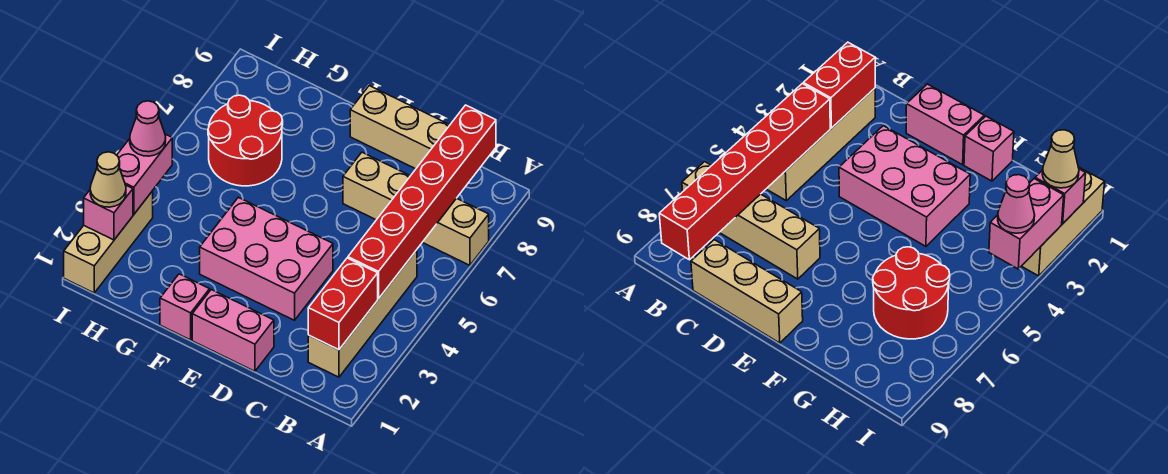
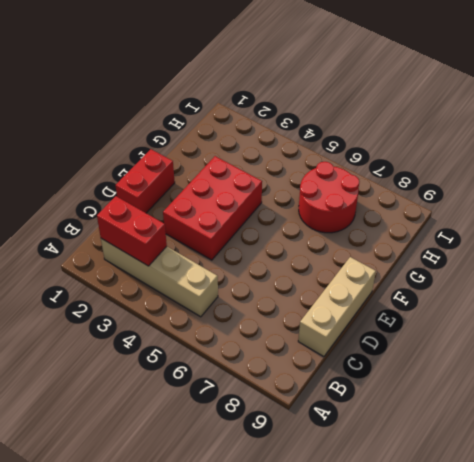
red brick D1:E1 level 1 -> pink brick D1:E1 level 1
red brick D3:F4 level 1 -> pink brick D3:F4 level 1
none -> tan brick A7:D7 level 1
none -> pink brick F1 level 1
none -> tan brick I1:I3 level 1

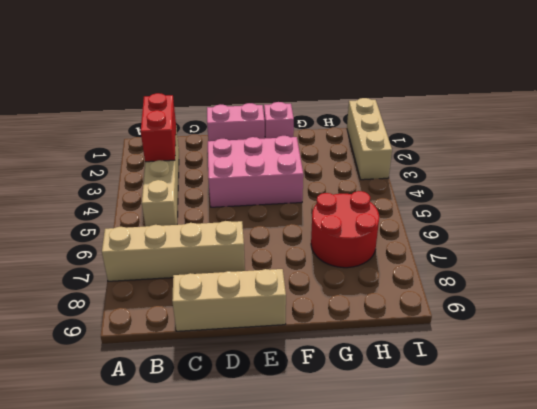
none -> red brick B4:B9 level 2
none -> pink brick I2 level 2
none -> pink brick I3:I4 level 2

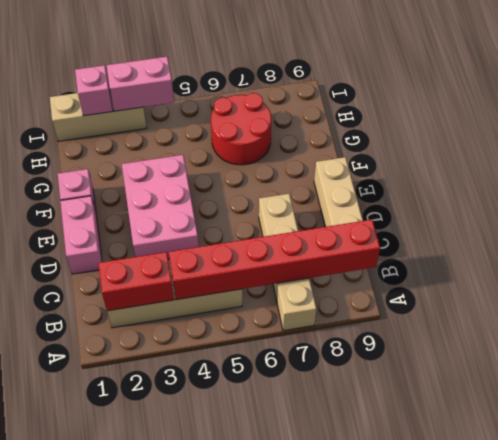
none -> tan cone I2 level 3
none -> pink cone I4 level 3

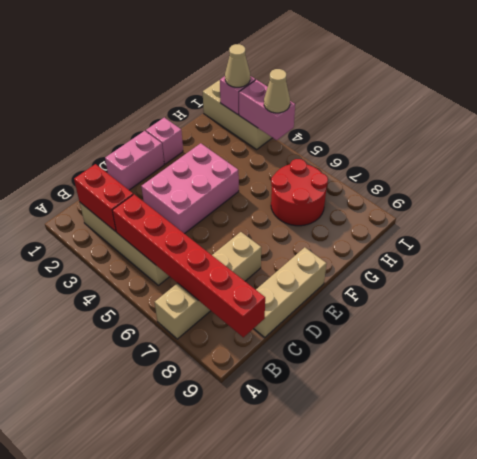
tan cone I4 level 3 -> pink cone I4 level 3

